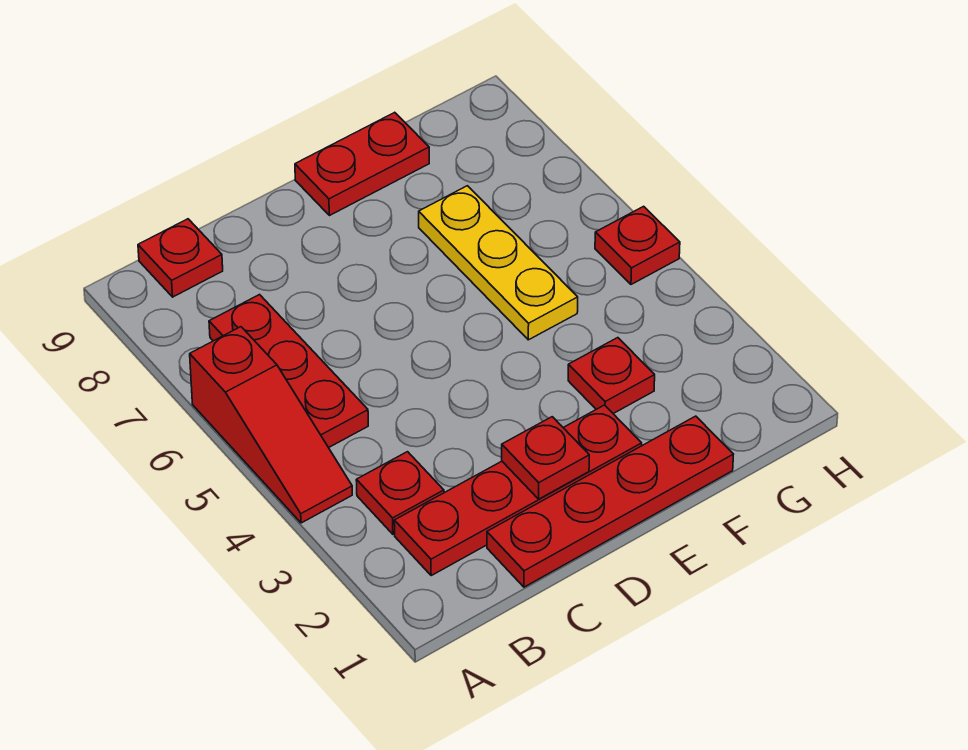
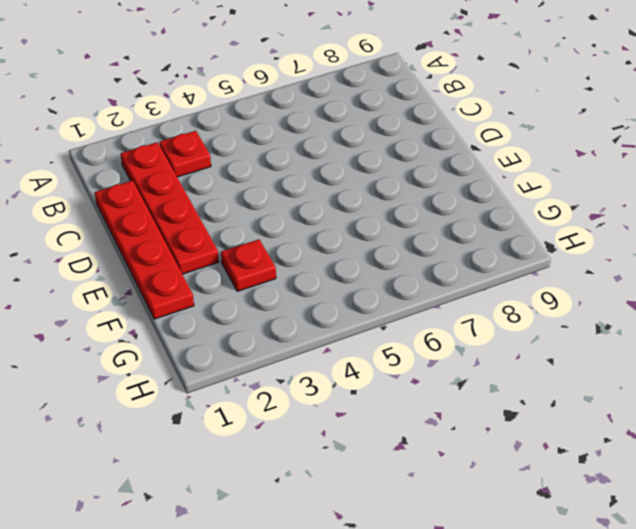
none -> red slope A4:A6 level 1 top 6
none -> red plate B5:B7 level 1

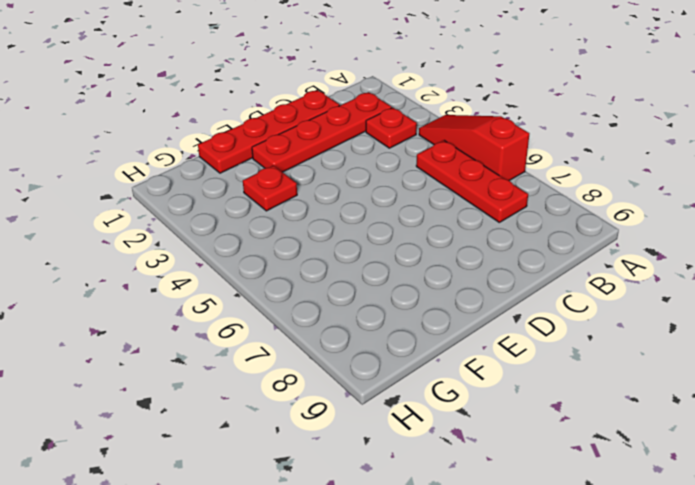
none -> red plate B9 level 1
none -> red plate E9:F9 level 1

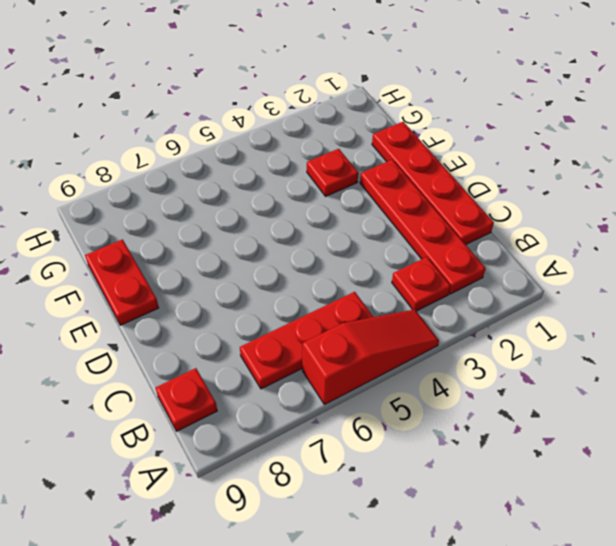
none -> yellow plate F5:F7 level 1
none -> red plate H5 level 1

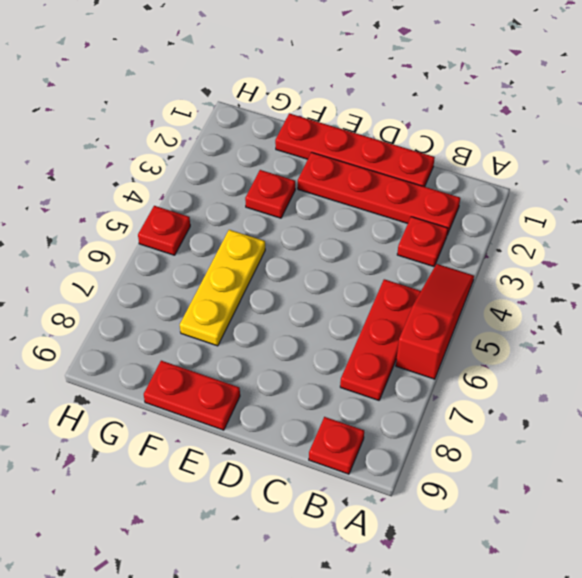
none -> red plate D2 level 2

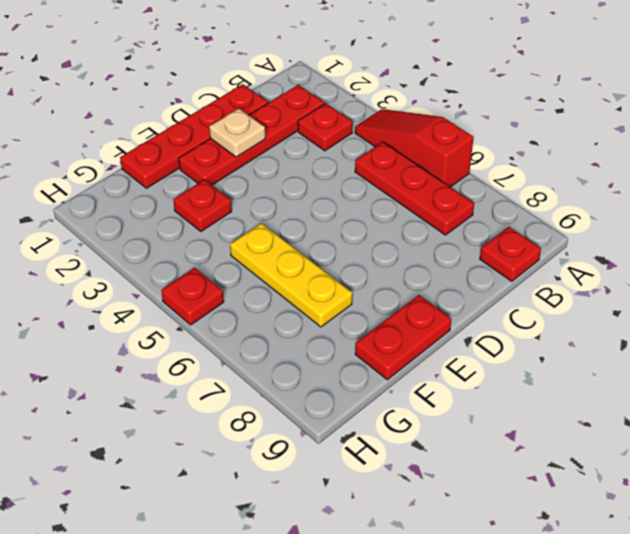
tan plate D2 level 2 -> red plate D2 level 2

